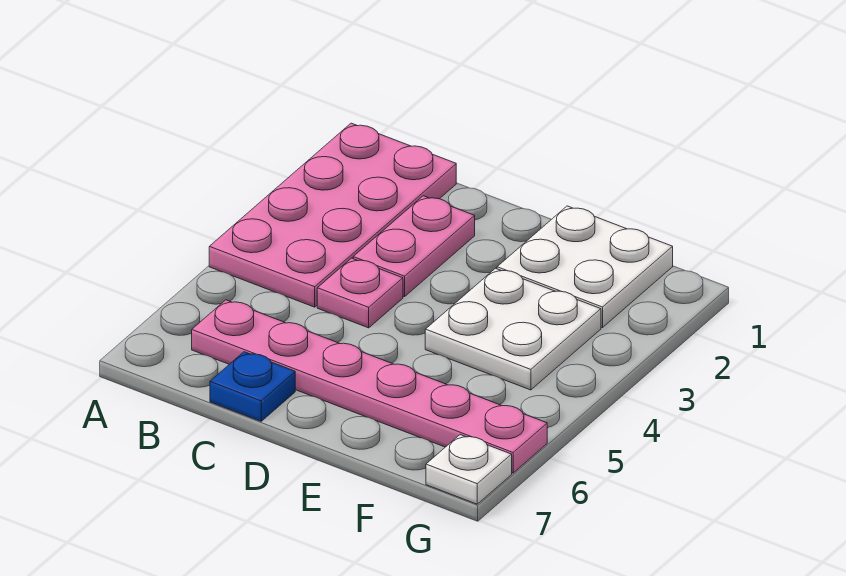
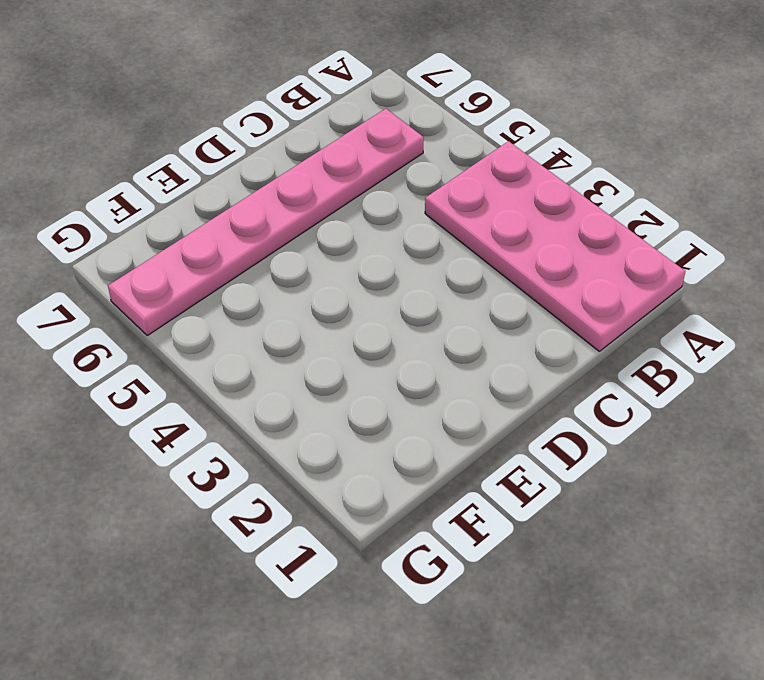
none -> pink plate C2:C3 level 1
none -> pink plate C4 level 1

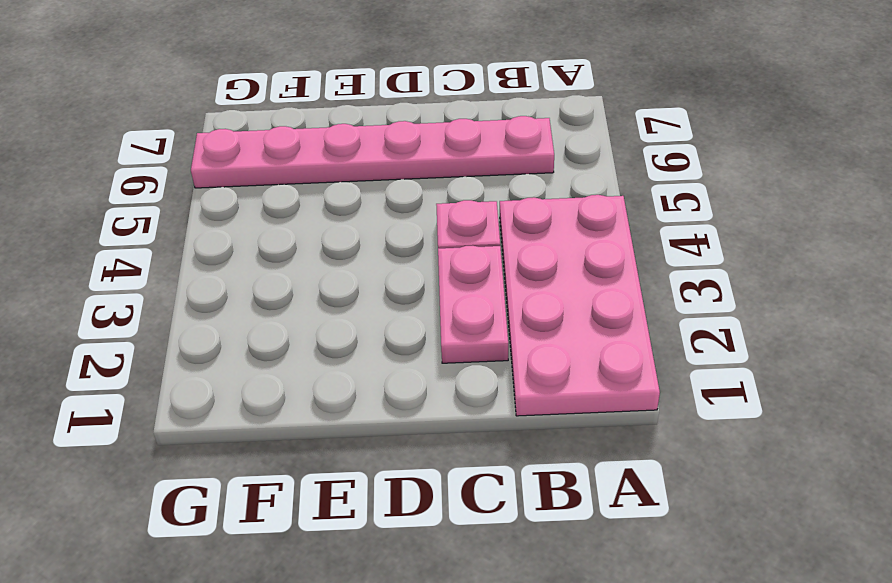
none -> blue plate C7 level 1
none -> white plate E1:F2 level 1

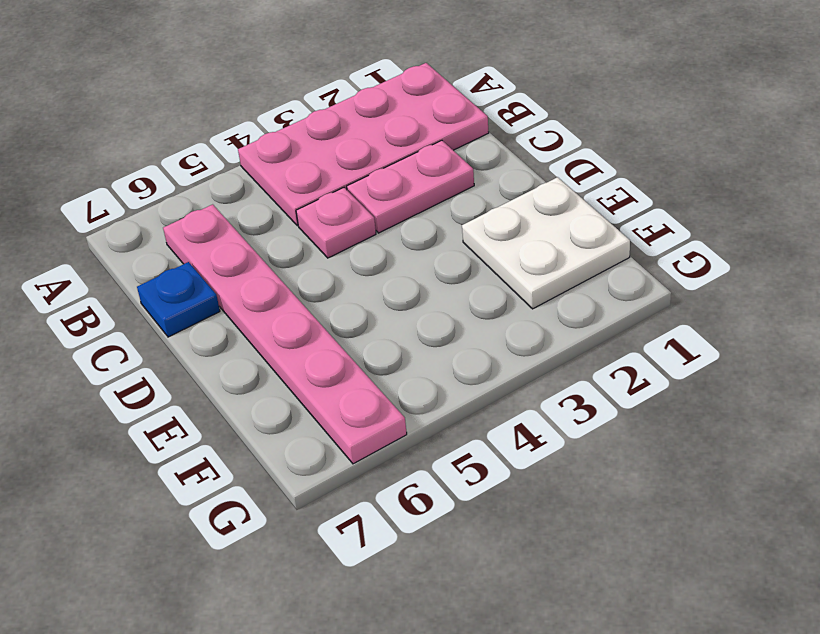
none -> white plate E3:F4 level 1
none -> white plate G7 level 1

